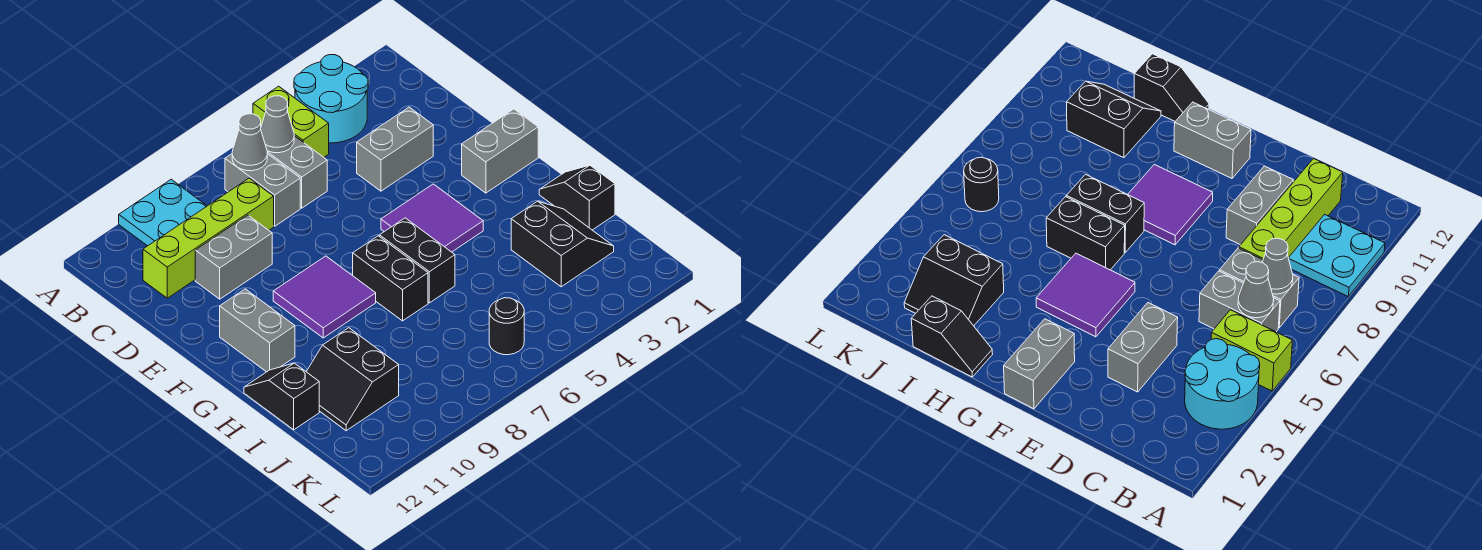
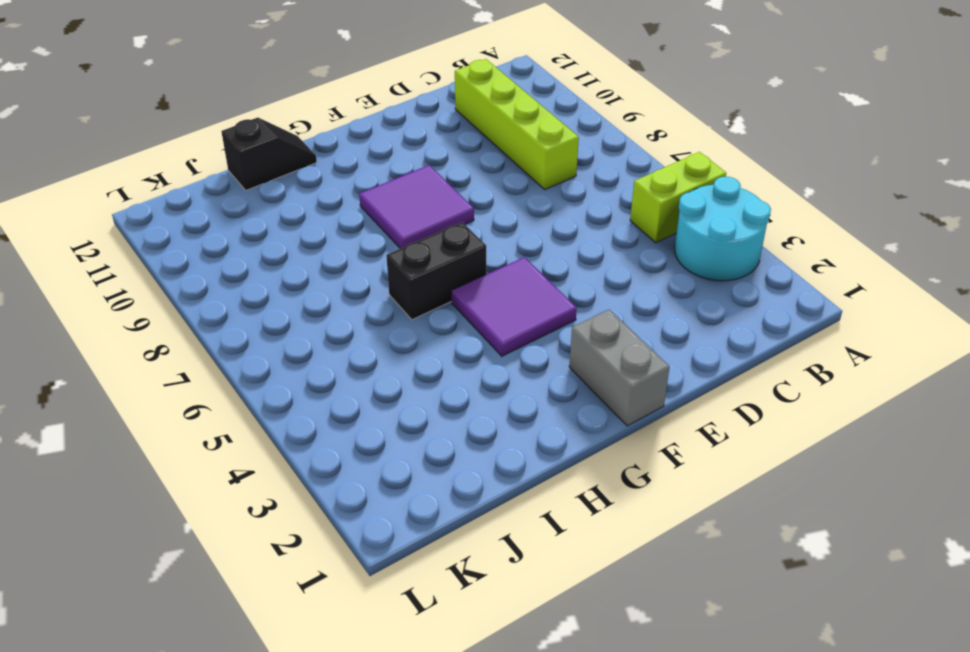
none -> cyan plate A9:B10 level 1
none -> grey brick B6:C6 level 1
none -> grey brick B7:C7 level 1

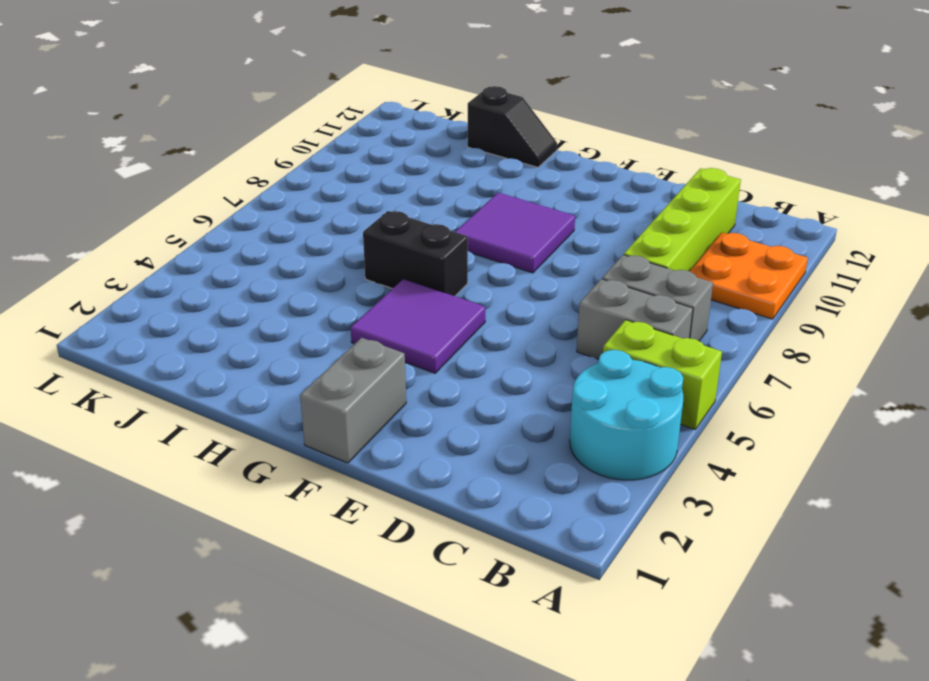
orange plate A9:B10 level 1 -> cyan plate A9:B10 level 1
none -> grey brick D3:D4 level 1
none -> grey brick D9:D10 level 1
none -> grey brick F11:G11 level 1

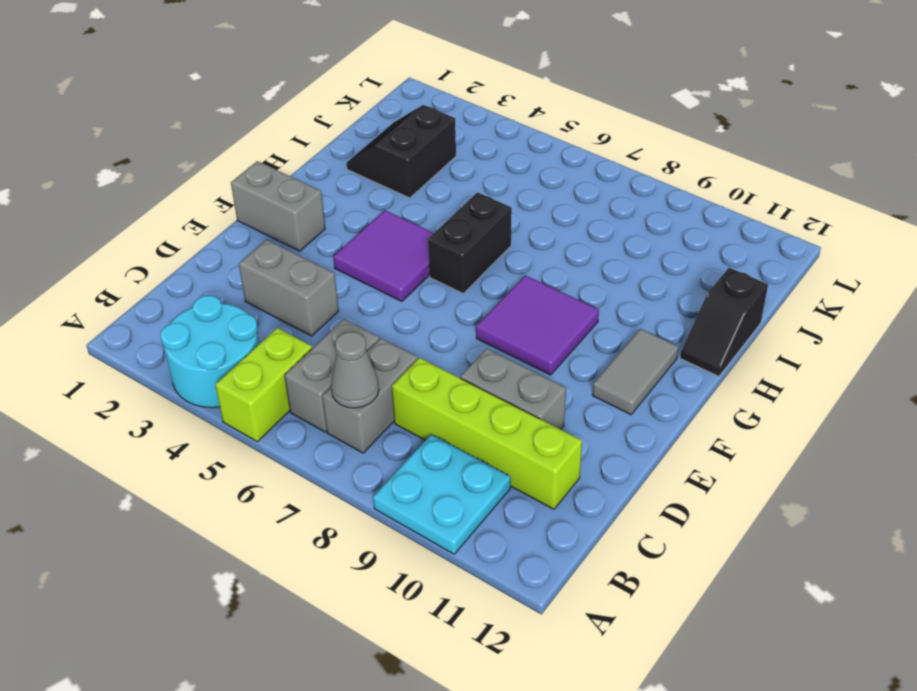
grey tile F11:G11 level 1 -> grey brick F11:G11 level 1
none -> black brick G7:H7 level 1
none -> black slope H1:I1 level 1 top I
none -> black slope I10:J11 level 1 top 10

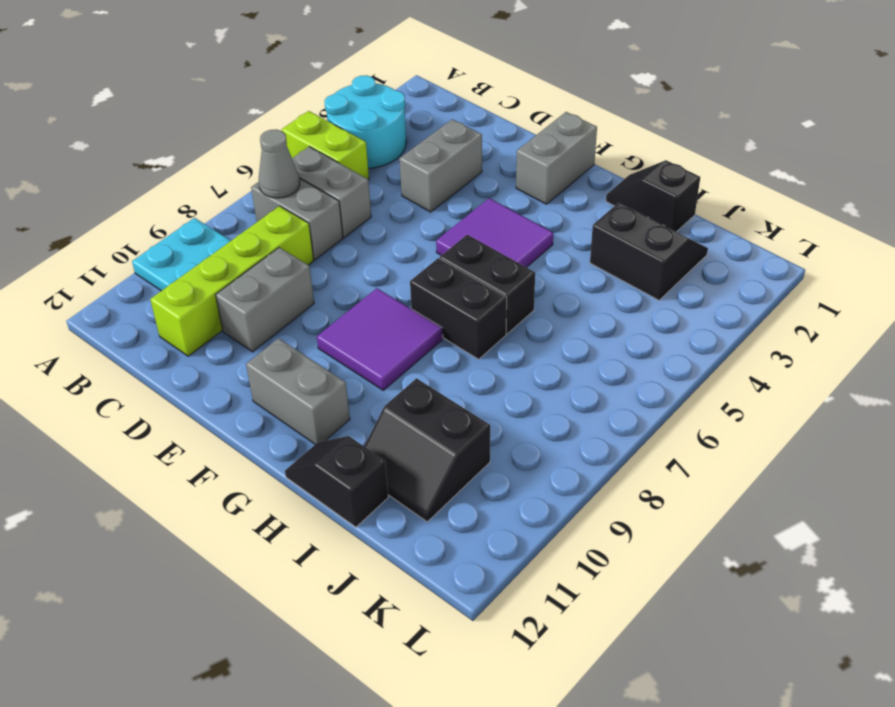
none -> black round brick K6 level 1
none -> grey cone B6 level 2

